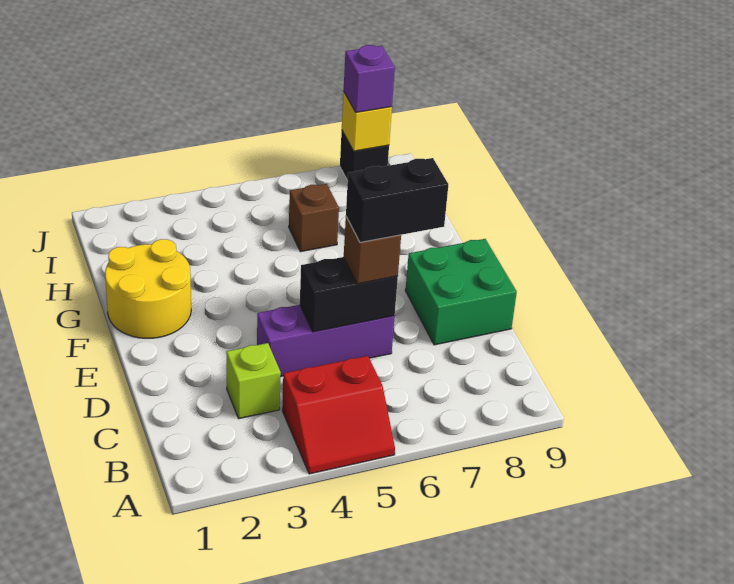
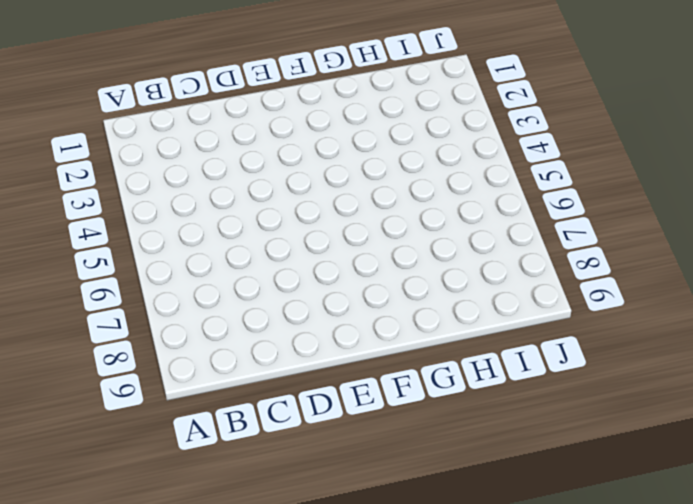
none -> red slope A4:B5 level 1 top B
none -> lime brick C3 level 1
none -> purple brick D4:D6 level 1

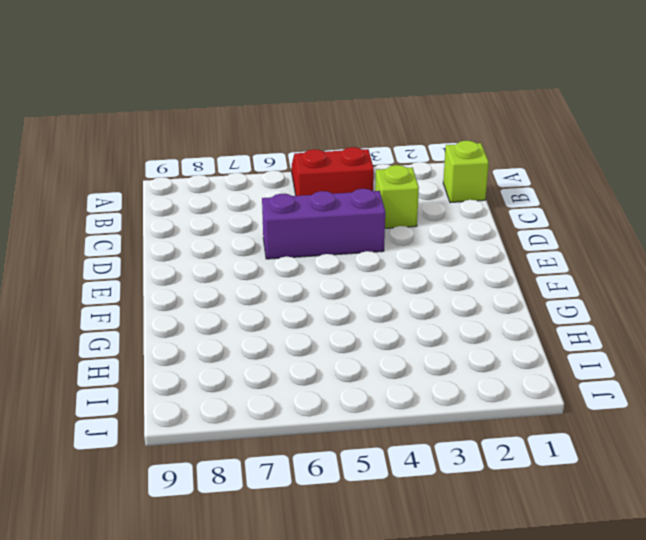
lime brick B1 level 1 -> none
none -> green brick D8:E9 level 1
none -> yellow round brick F1:G2 level 1
none -> brown brick H6 level 1

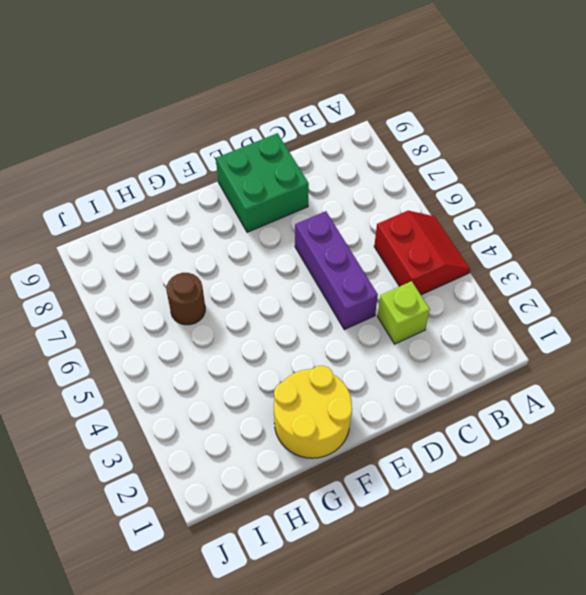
brown round brick H6 level 1 -> brown brick H6 level 1
none -> black brick J8 level 1
none -> black brick D5:D6 level 2
none -> yellow brick J8 level 2

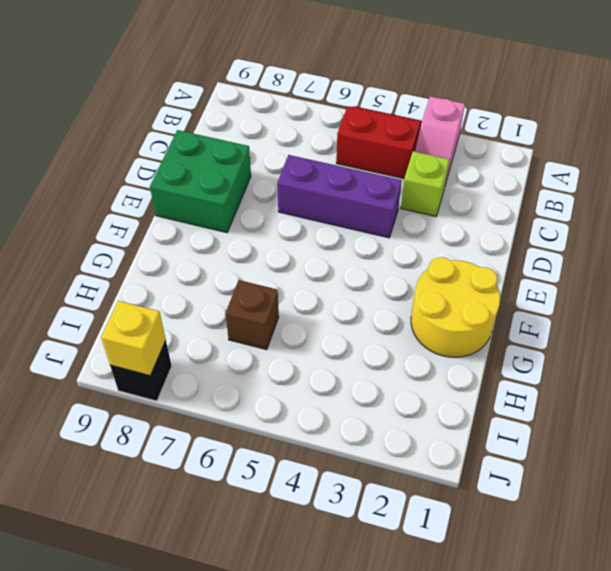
pink slope A3:B3 level 1 top A -> none
none -> black brick D5:D6 level 2
none -> brown brick D6 level 3
none -> purple brick J8 level 3

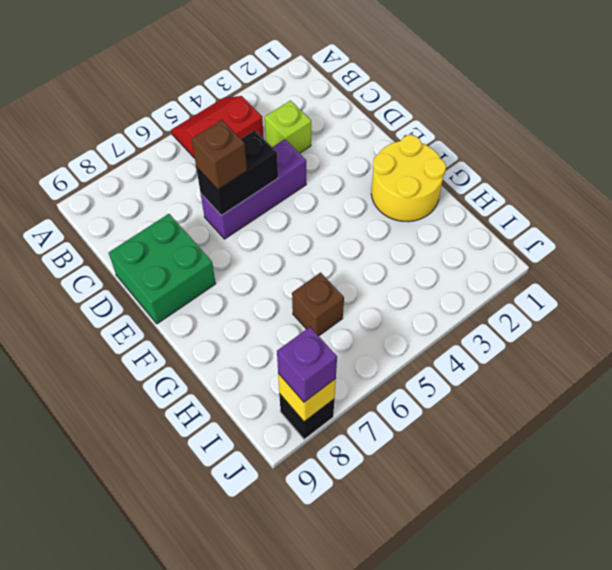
none -> black brick D6:D7 level 4

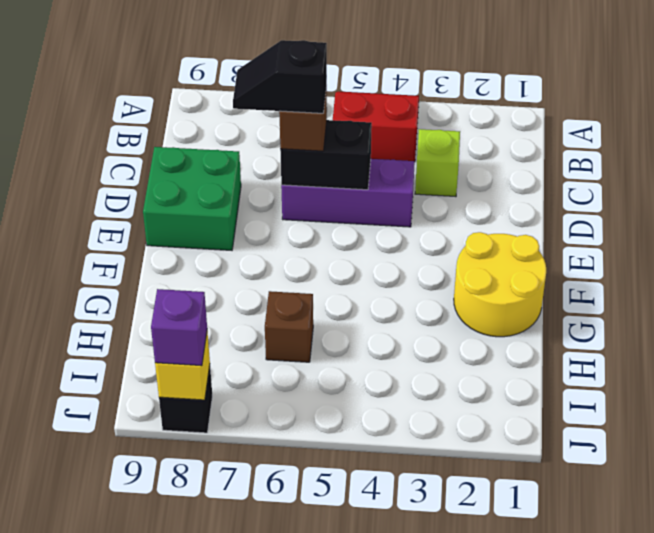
black slope D6:D7 level 4 top 6 -> black brick D6:D7 level 4

